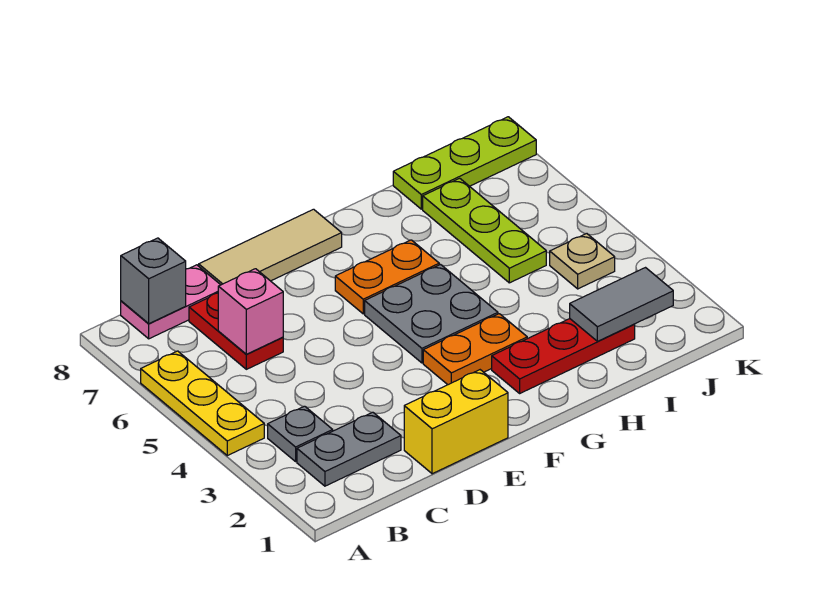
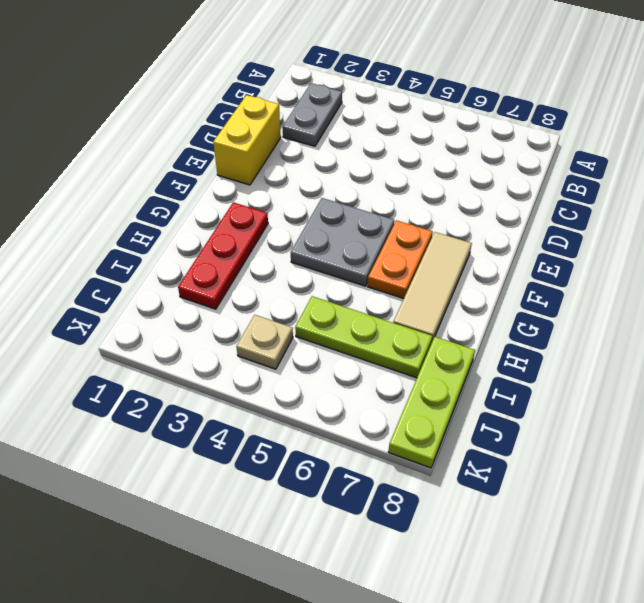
tan tile F7:H7 level 1 -> tan tile D8:F8 level 1
none -> yellow plate A4:A6 level 1
none -> grey plate B3 level 1
none -> pink plate B8:C8 level 1

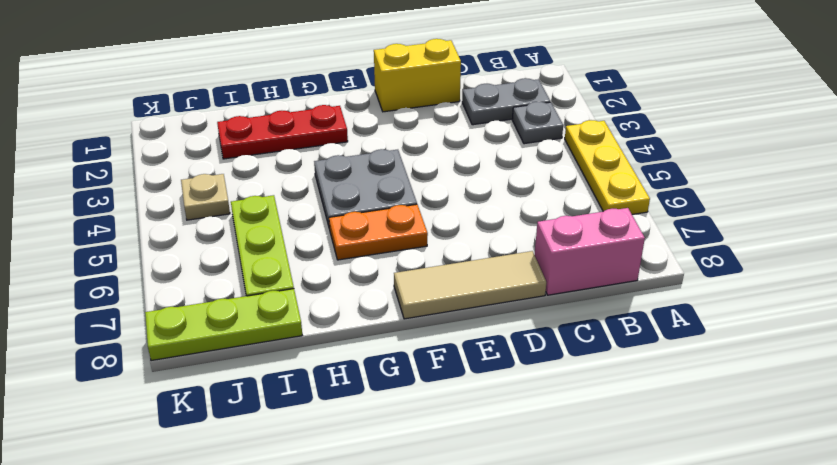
pink brick B8:C8 level 1 -> pink plate B8:C8 level 1
none -> red plate C6:C7 level 1
none -> orange plate F3:G3 level 1
none -> grey brick B8 level 2

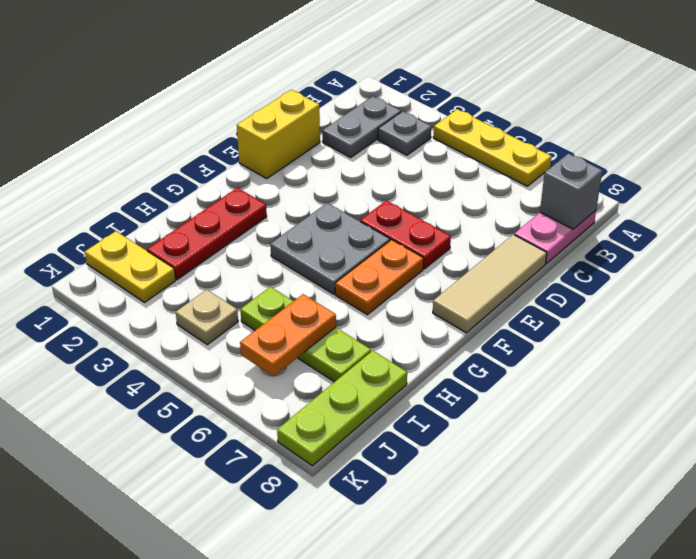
red plate E5:E6 level 1 -> red plate C6:C7 level 1
orange plate I6:J6 level 2 -> orange plate F3:G3 level 1
yellow plate J1:J2 level 1 -> none
none -> pink brick C6 level 2
none -> grey tile I2:J2 level 2

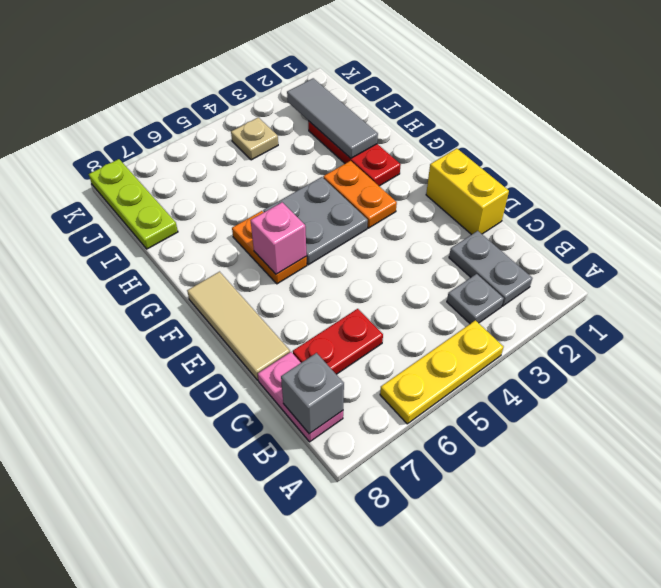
pink brick F6 level 2 -> pink brick C6 level 2
grey tile H2:J2 level 2 -> grey tile I2:J2 level 2
none -> lime plate I5:I7 level 1

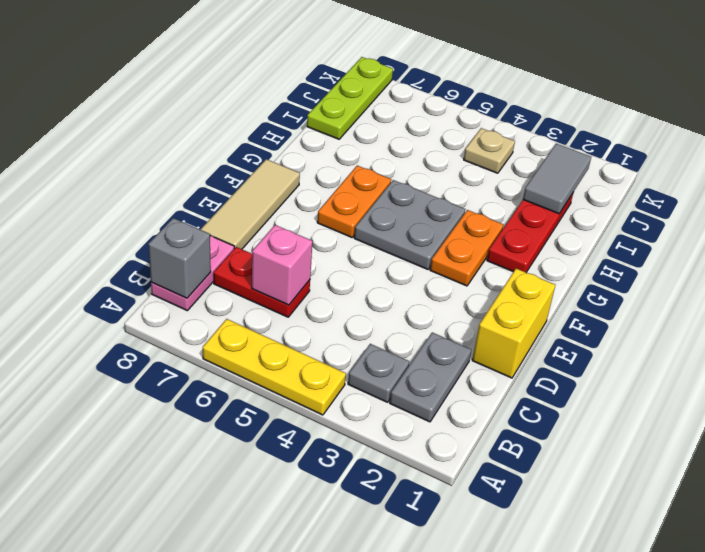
none -> lime plate I5:I7 level 1

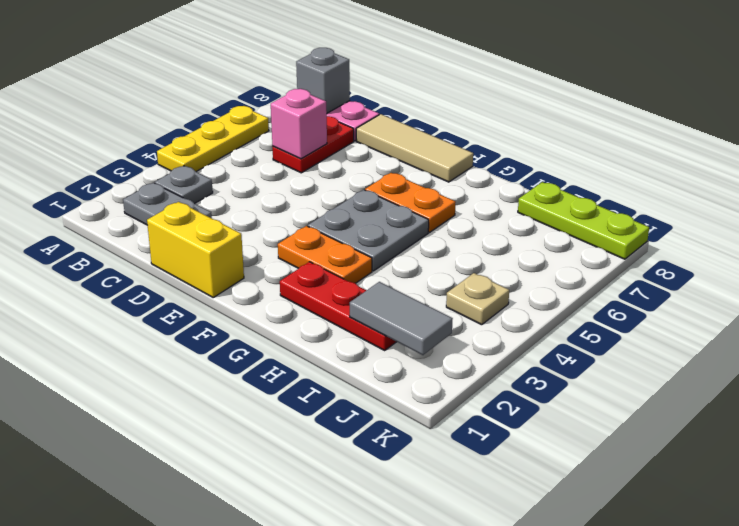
none -> lime plate I5:I7 level 1

